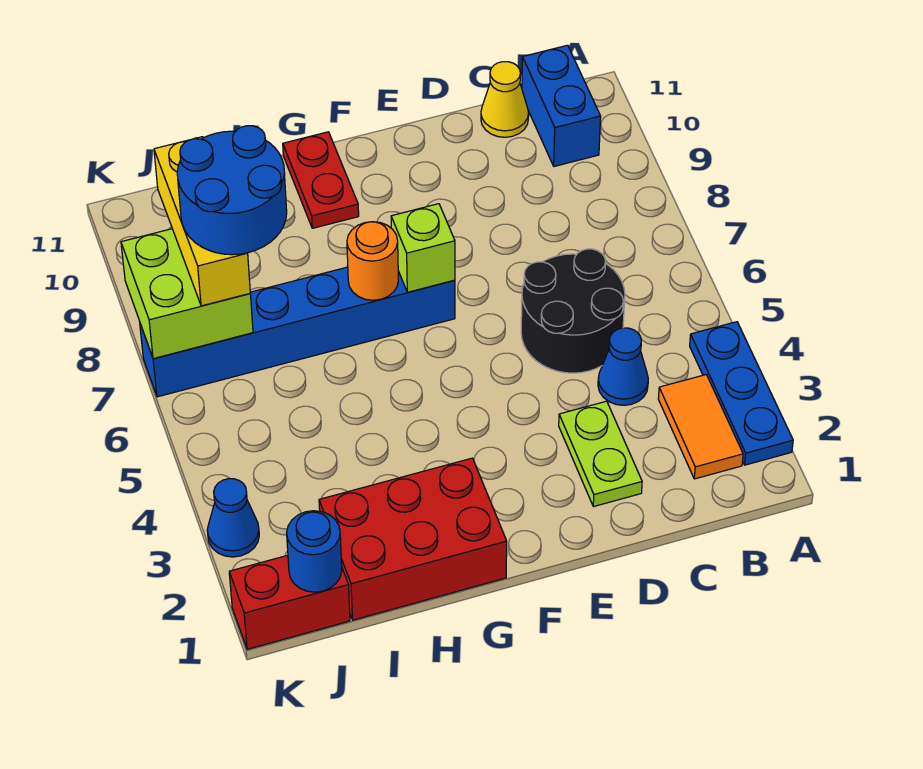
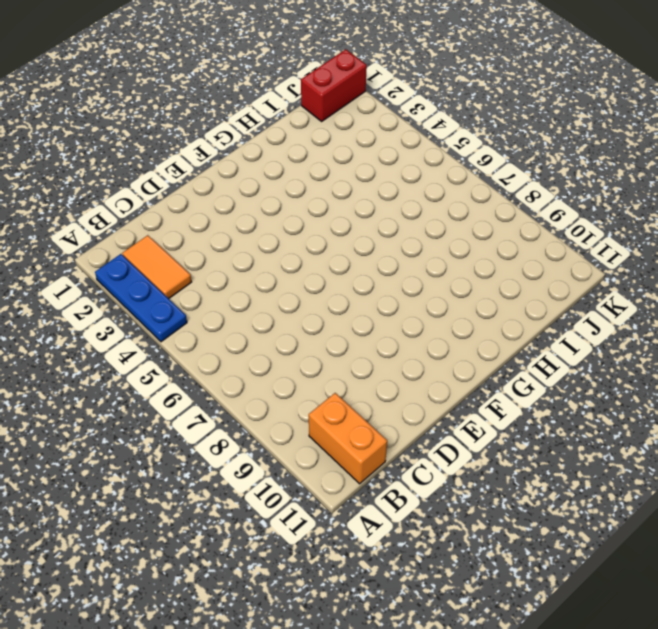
orange brick B10:B11 level 1 -> blue brick B10:B11 level 1
none -> blue cone C4 level 1
none -> black round brick C5:D6 level 1
none -> yellow cone C11 level 1

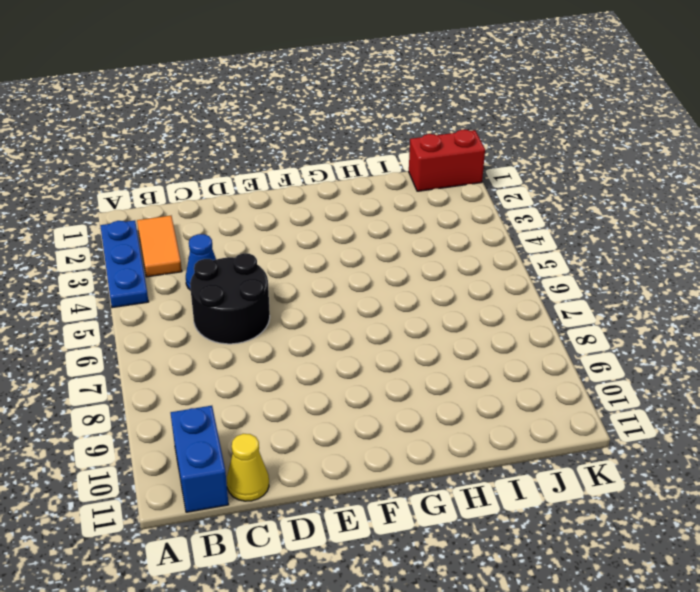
none -> lime plate D2:D3 level 1
none -> blue brick F7:K7 level 1
none -> red brick G1:I2 level 1

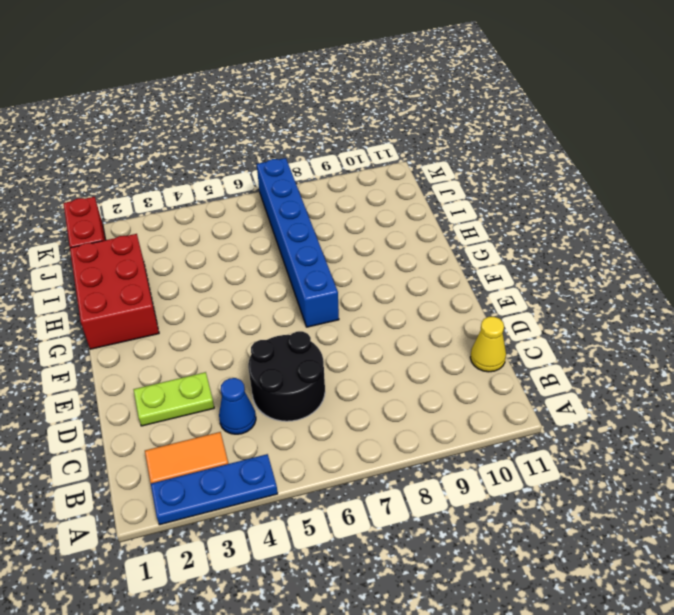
none -> blue brick B10:B11 level 1
none -> red plate G10:G11 level 1
none -> blue cone K3 level 1

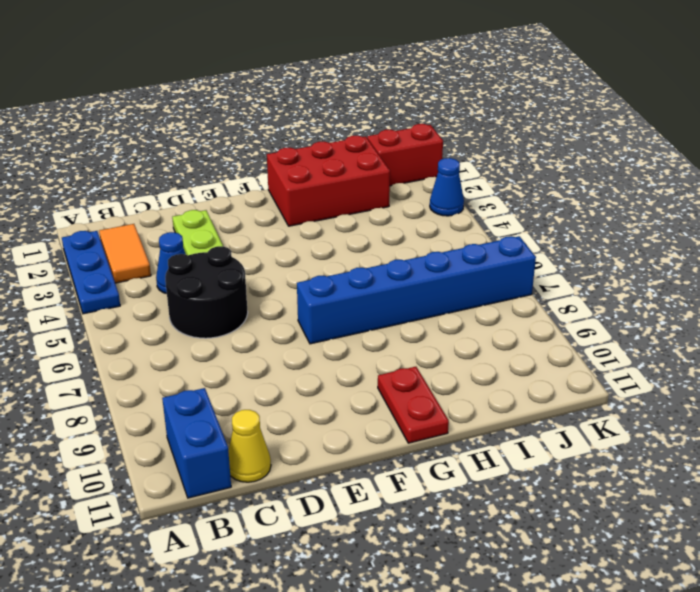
none -> lime brick F7 level 2
none -> orange round brick G7 level 2
none -> blue round brick J1 level 2

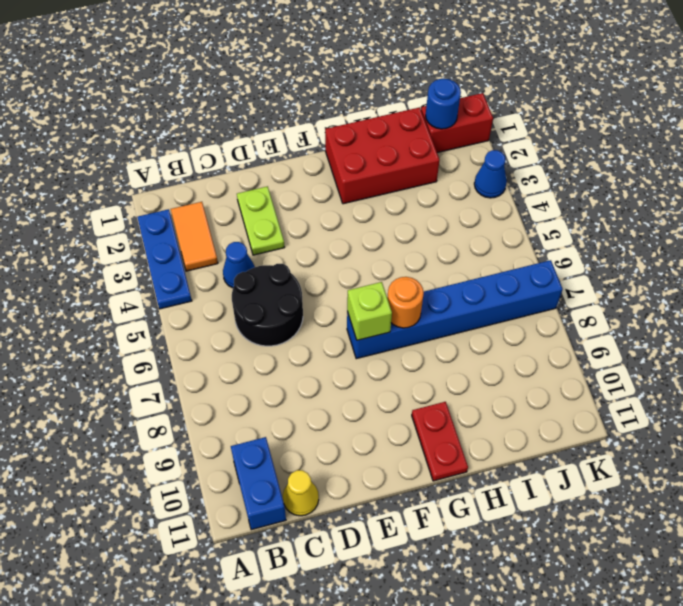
none -> lime brick J7:K8 level 2
none -> yellow brick J7:J9 level 3
none -> blue round brick I7:J8 level 4

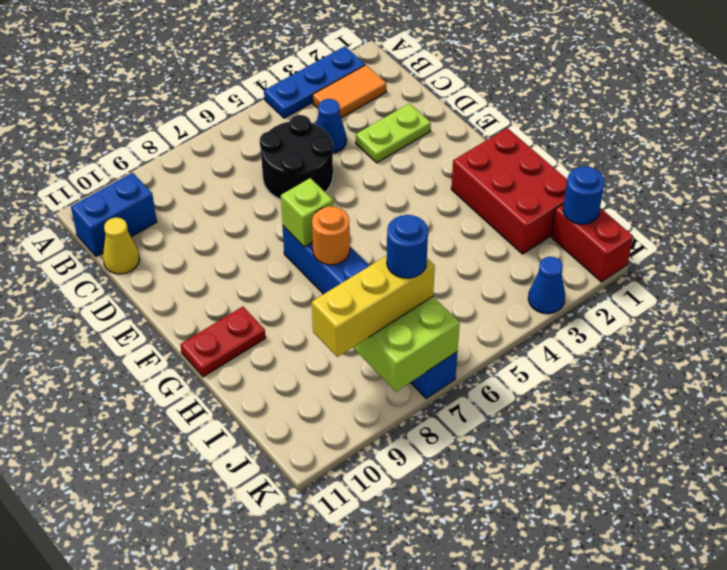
blue round brick J7 level 4 -> blue round brick I7:J8 level 4

